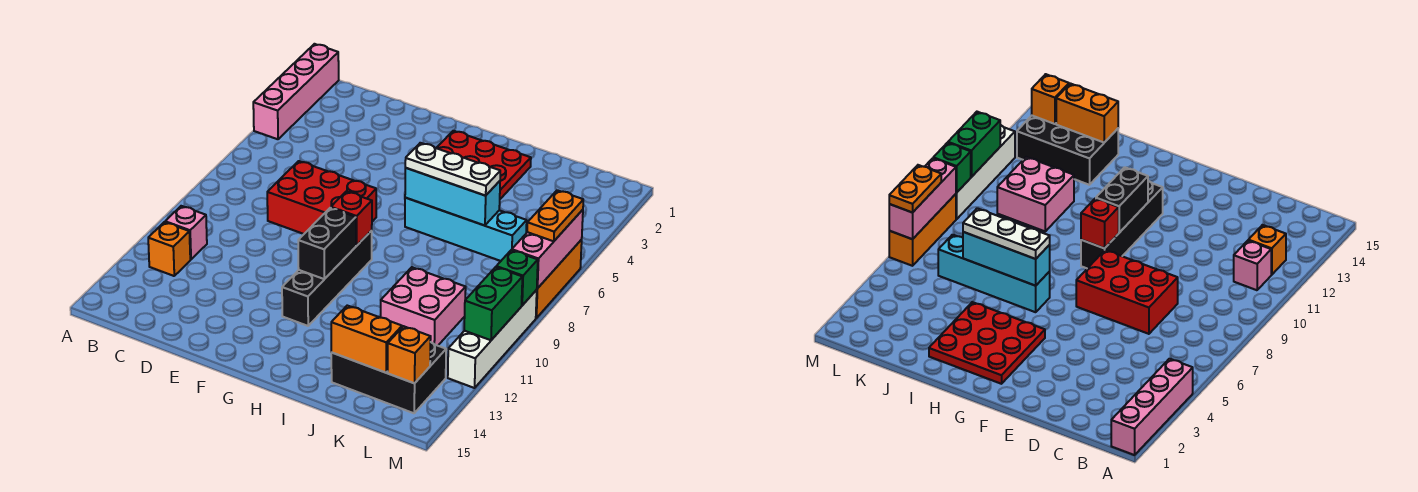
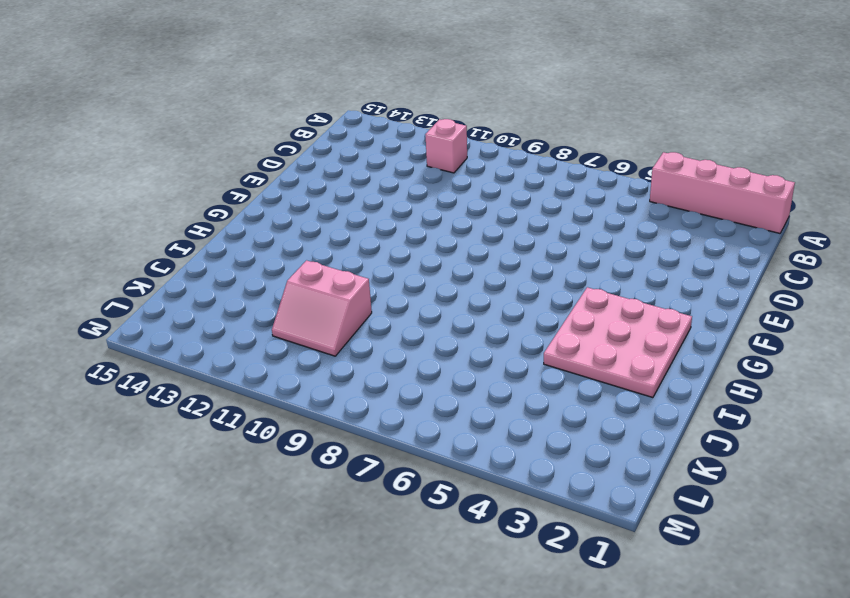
pink plate G2:I4 level 1 -> red plate G2:I4 level 1
pink slope J10:K11 level 1 top J -> pink brick J10:K11 level 1
none -> orange brick B12 level 1
none -> red brick D7:F8 level 1
none -> black brick G9:G12 level 1

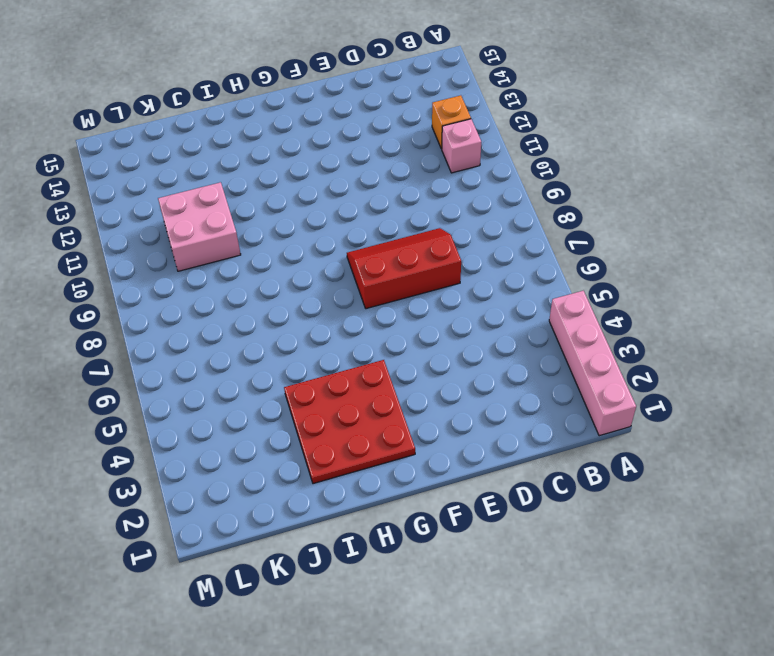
red slope D7:F8 level 1 top 7 -> red brick D7:F8 level 1
none -> black brick G9:G12 level 1
none -> cyan brick H6:K6 level 1
none -> black brick J13:L14 level 1

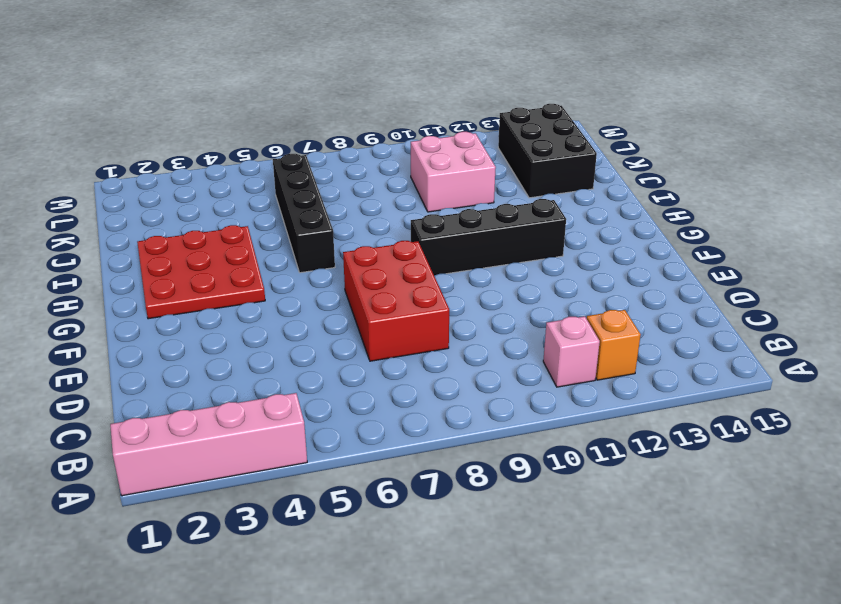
black brick H6:K6 level 1 -> cyan brick H6:K6 level 1
none -> orange brick M6:M8 level 1
none -> white brick M9:M12 level 1
none -> red brick G9 level 2

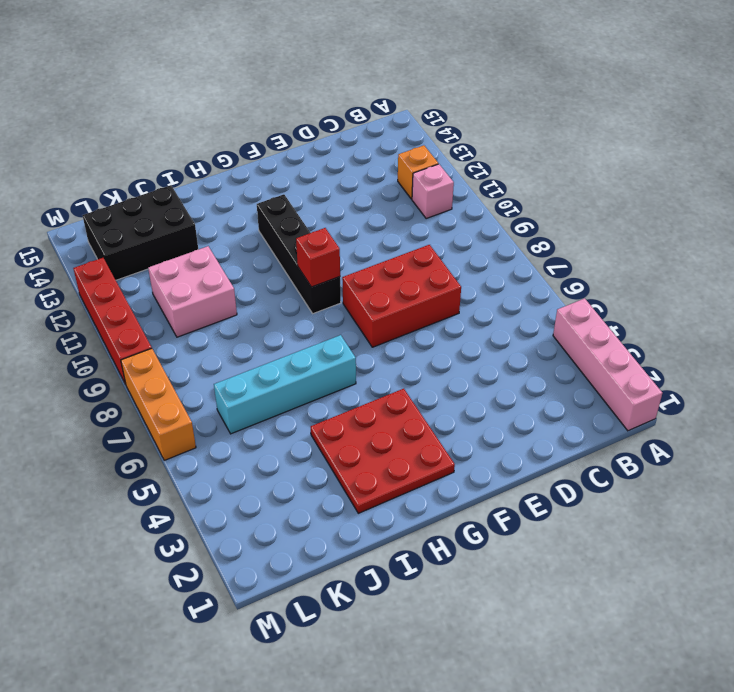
red brick M9:M12 level 1 -> white brick M9:M12 level 1
none -> black brick G10:G11 level 2
none -> cyan brick H6:J6 level 2
none -> orange brick J14:K14 level 2

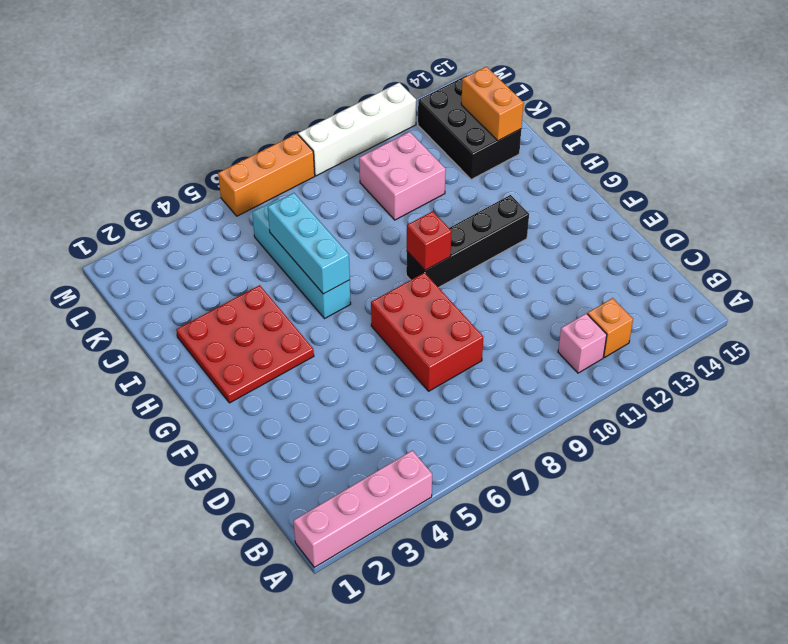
none -> black brick G10:G11 level 2
none -> orange brick L14 level 2
none -> pink brick M6:M8 level 2

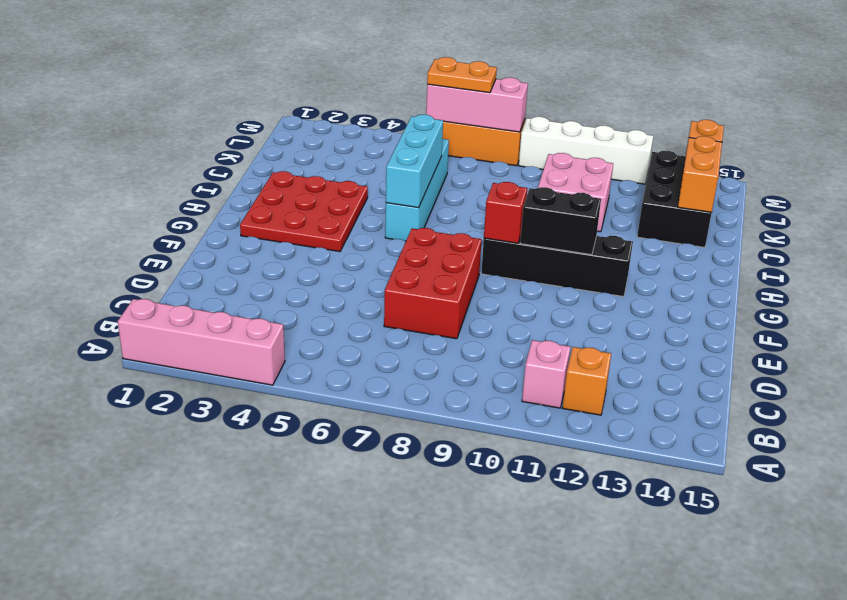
none -> green brick M9 level 2
none -> green brick M10:M11 level 2
none -> white plate H6:J6 level 3

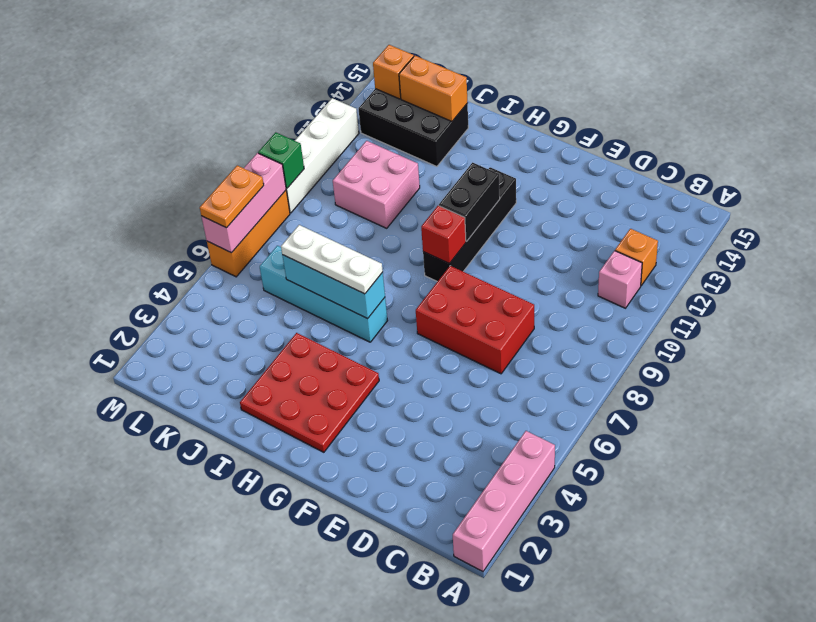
none -> green brick M10:M11 level 2

